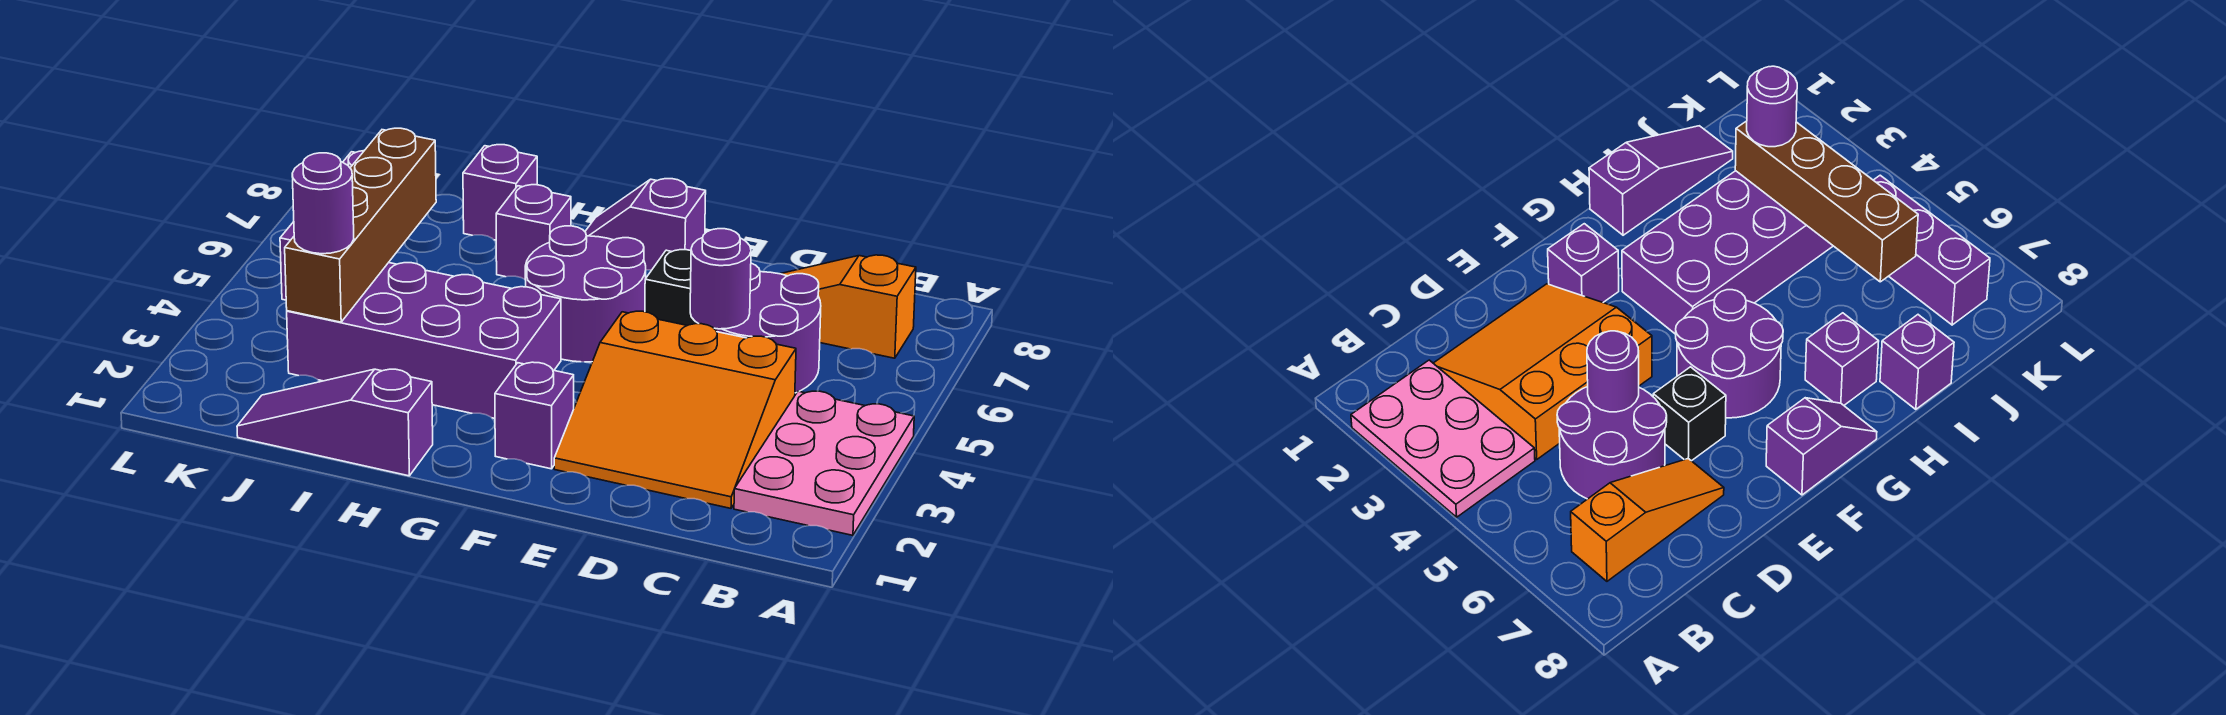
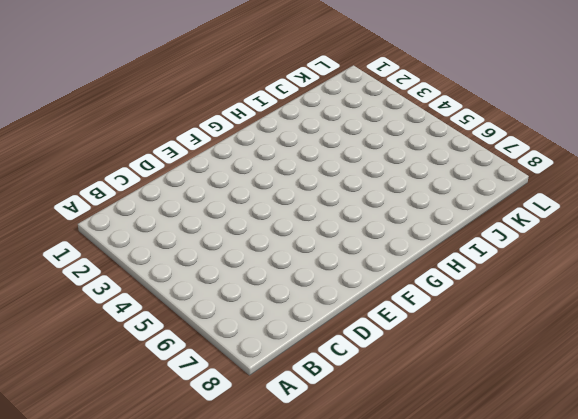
none -> pink plate A2:B4 level 1
none -> orange slope B7:D7 level 1 top B
none -> orange slope C2:E4 level 1 top 4

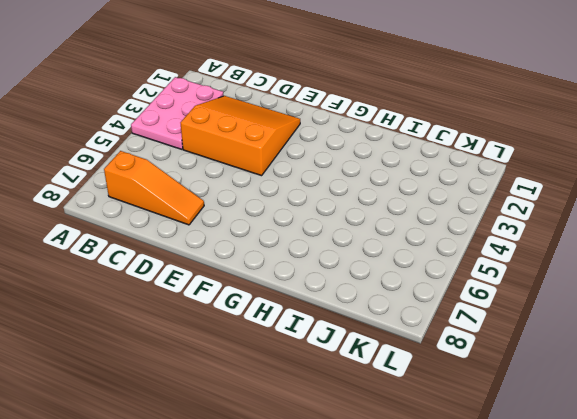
none -> purple round brick C5:D6 level 1
none -> black brick E6 level 1
none -> purple brick F2 level 1

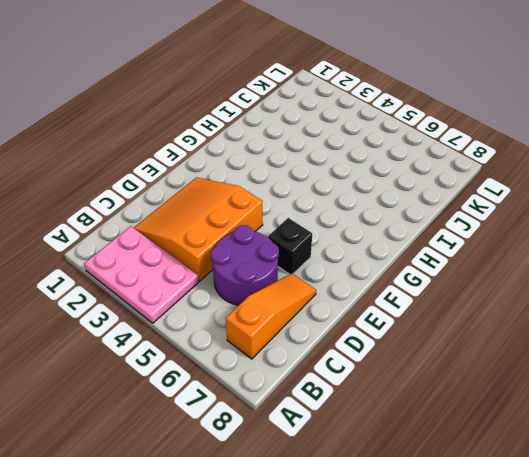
none -> purple brick F2 level 1
none -> purple round brick F5:G6 level 1
none -> purple slope F8:G8 level 1 top F

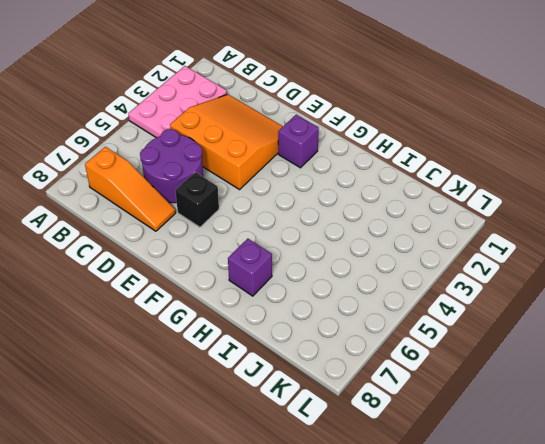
none -> purple round brick F5:G6 level 1
none -> purple slope F8:G8 level 1 top F
none -> purple brick G3:J4 level 1

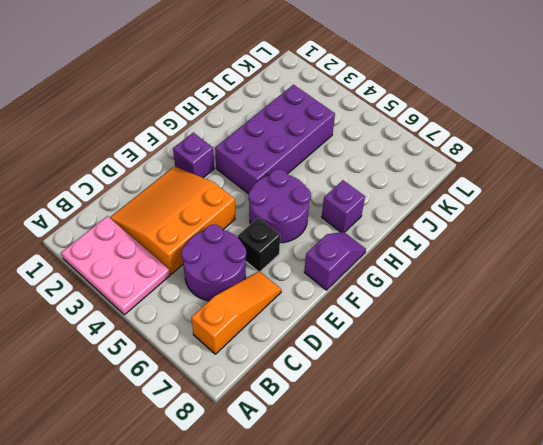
none -> purple slope H1:J1 level 1 top H
none -> purple brick I8 level 1
none -> purple brick K5:K7 level 1

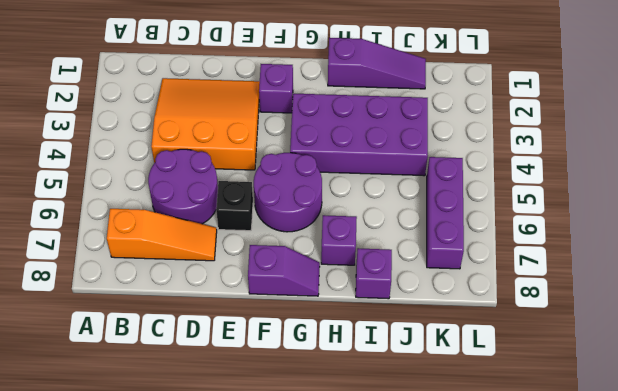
none -> pink plate A2:B4 level 1
none -> purple round brick D5 level 2
none -> brown brick J3:J6 level 2

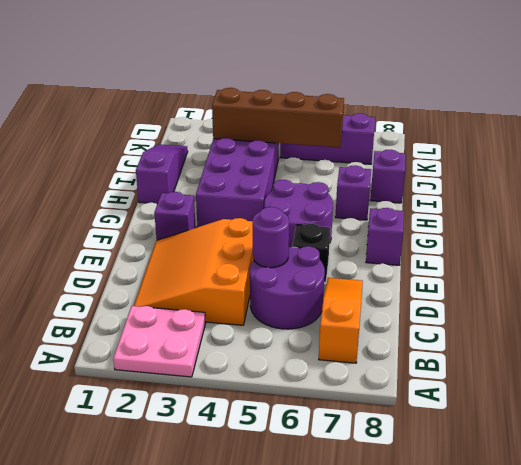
pink plate A2:B3 level 1 -> pink plate A2:B4 level 1
none -> purple round brick J3 level 3

